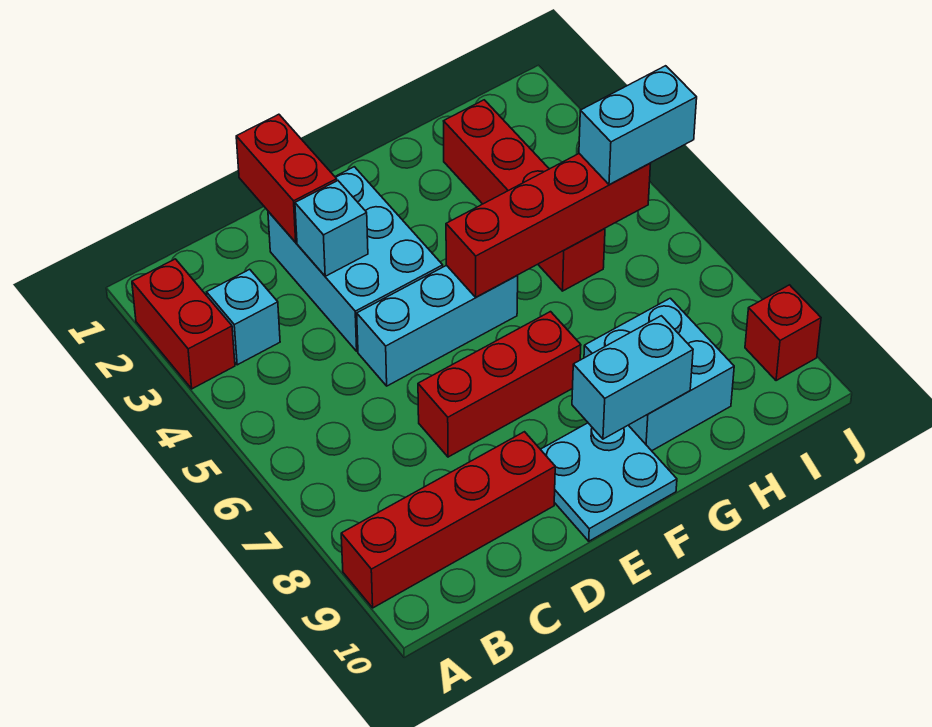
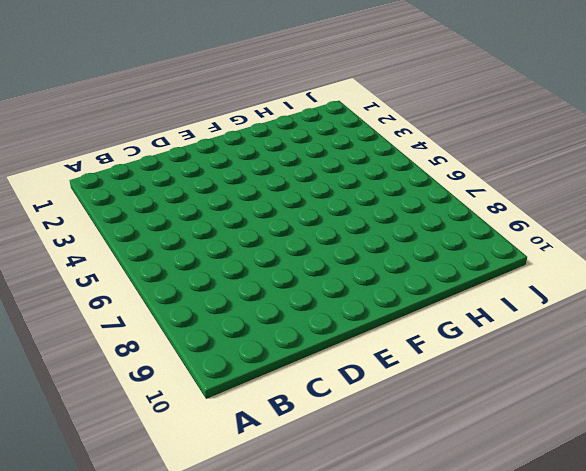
none -> red brick A2:A3 level 1
none -> red brick A9:D9 level 1
none -> cyan brick B3 level 1

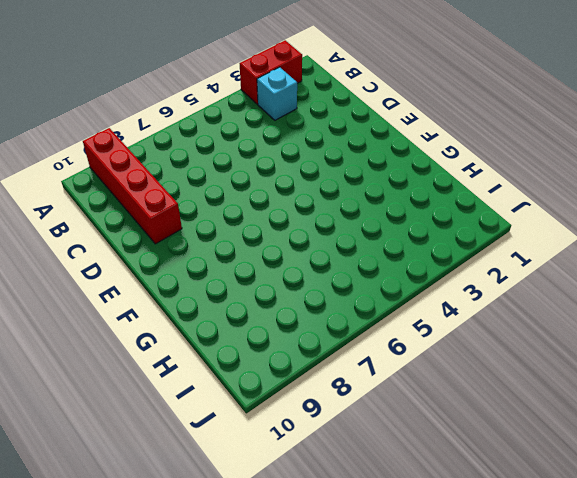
none -> cyan brick D2:E4 level 1
none -> cyan brick D5:F5 level 1
none -> red brick D7:F7 level 1

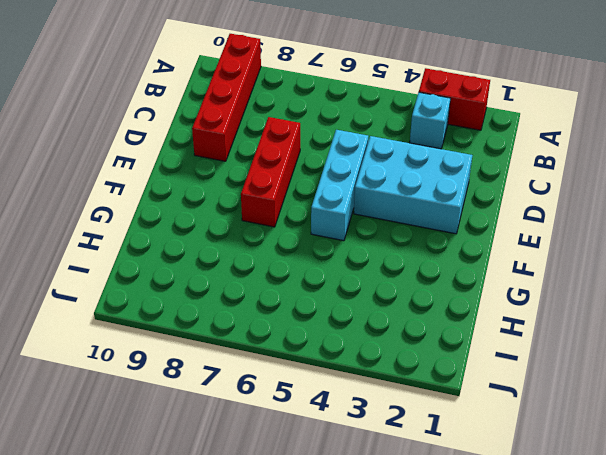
none -> cyan plate E9:F10 level 1
none -> cyan brick G8:H9 level 1
none -> red brick H2:H5 level 1

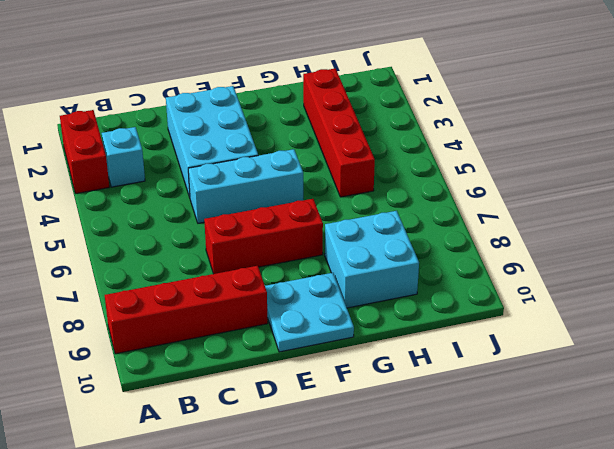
none -> red brick J9 level 1
none -> red brick D1:D2 level 2
none -> cyan brick D3 level 2

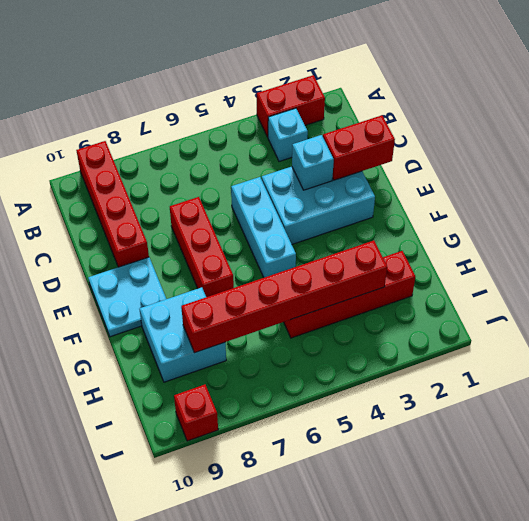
red brick H3:H8 level 2 -> red brick F5:I5 level 2
none -> cyan brick F9:G9 level 2
none -> cyan brick I5:J5 level 3

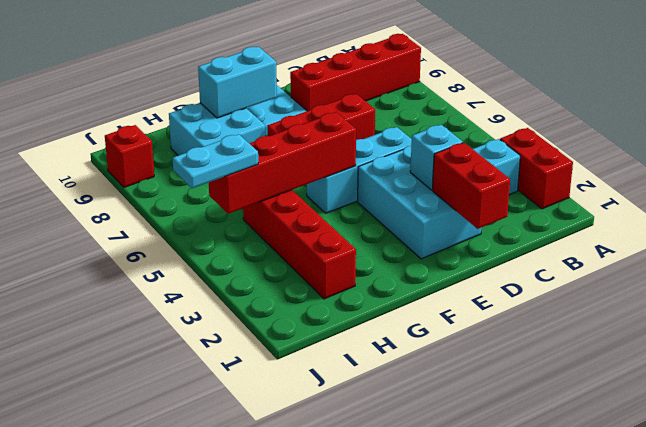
cyan plate I5:J5 level 3 -> cyan brick I5:J5 level 3

